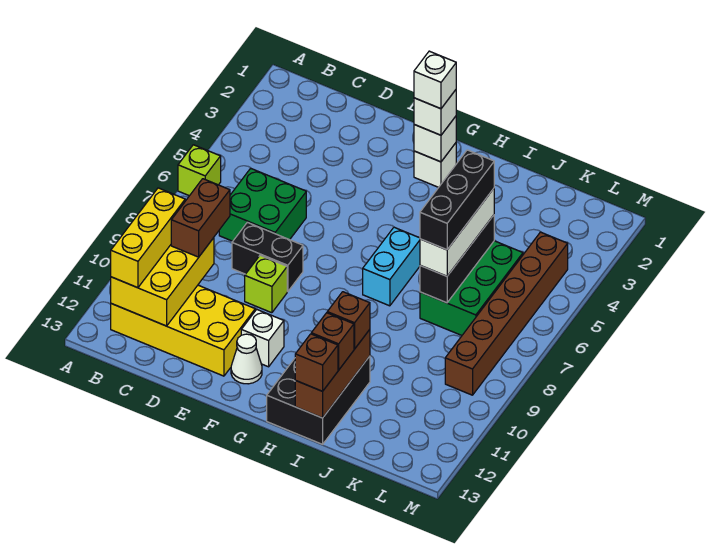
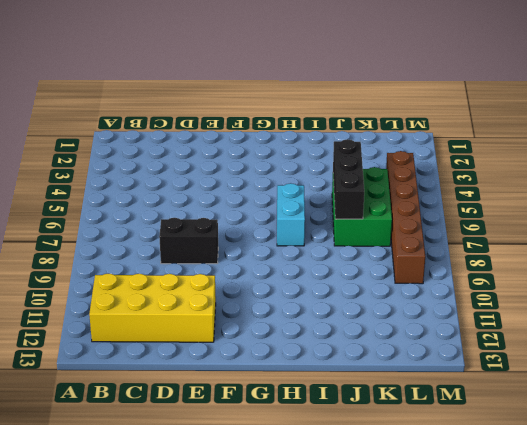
none -> lime brick A6 level 1
none -> green brick C6:D7 level 1
none -> lime brick E9 level 1

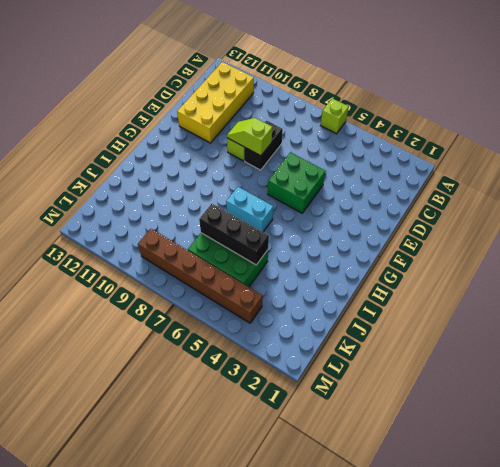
green brick E5:F6 level 1 -> green brick C6:D7 level 1
lime slope E8:E9 level 2 top 8 -> none
none -> white brick F11 level 1
none -> white cone F12 level 1
none -> white brick G2 level 1

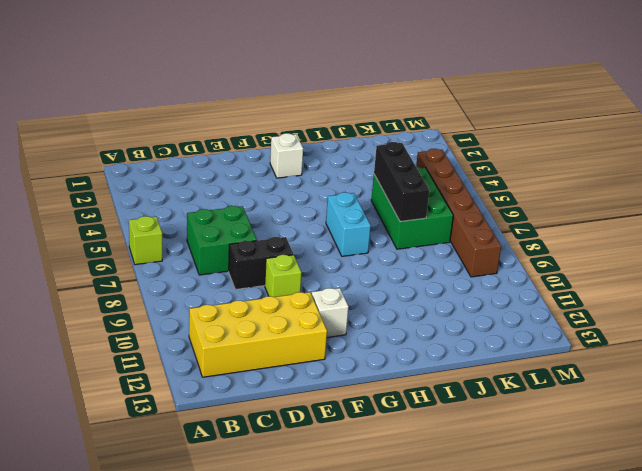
none -> white cone F12 level 1
none -> black brick H11:I13 level 1
none -> yellow brick B10:C12 level 2

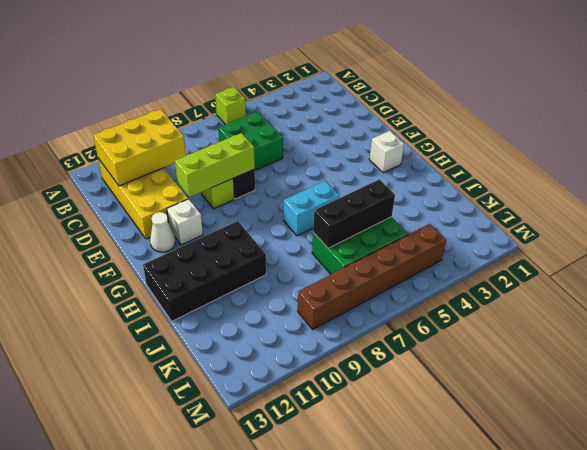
lime brick E8:E10 level 2 -> none
black brick H10:I13 level 1 -> black brick H11:I13 level 1
none -> white brick G2 level 2
none -> brown brick I11:I13 level 2
none -> yellow brick B10:B12 level 3

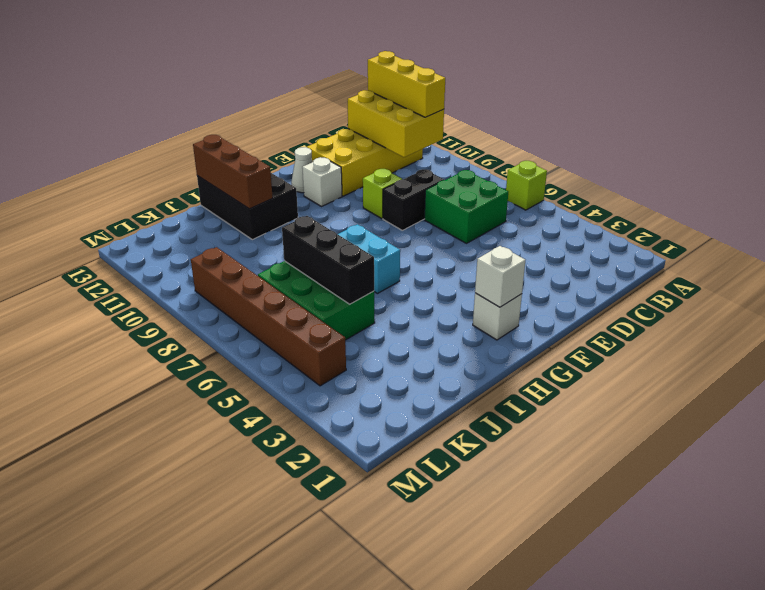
none -> brown brick C9:C10 level 3
none -> white brick G2 level 3
none -> brown brick I11 level 3

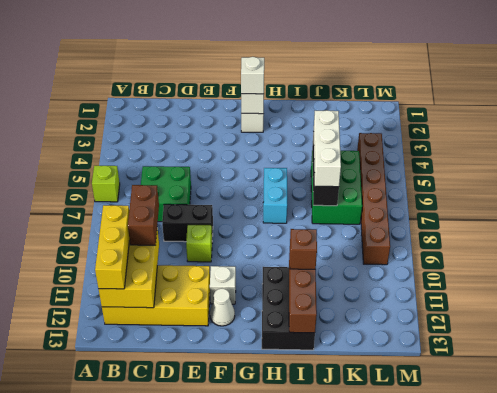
none -> brown brick I12 level 3
none -> brown brick I13 level 3
none -> white brick G2 level 4

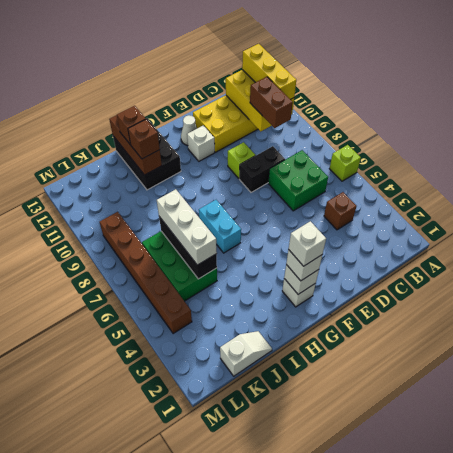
brown brick C4 level 1 -> brown brick I13 level 3
white slope J1:K1 level 1 top K -> none
none -> black brick J5:J7 level 4

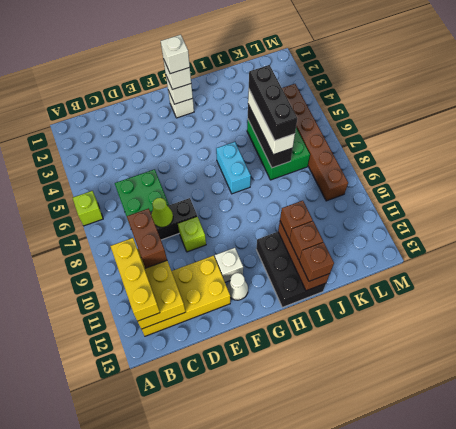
lime cone D8 level 2 -> none

